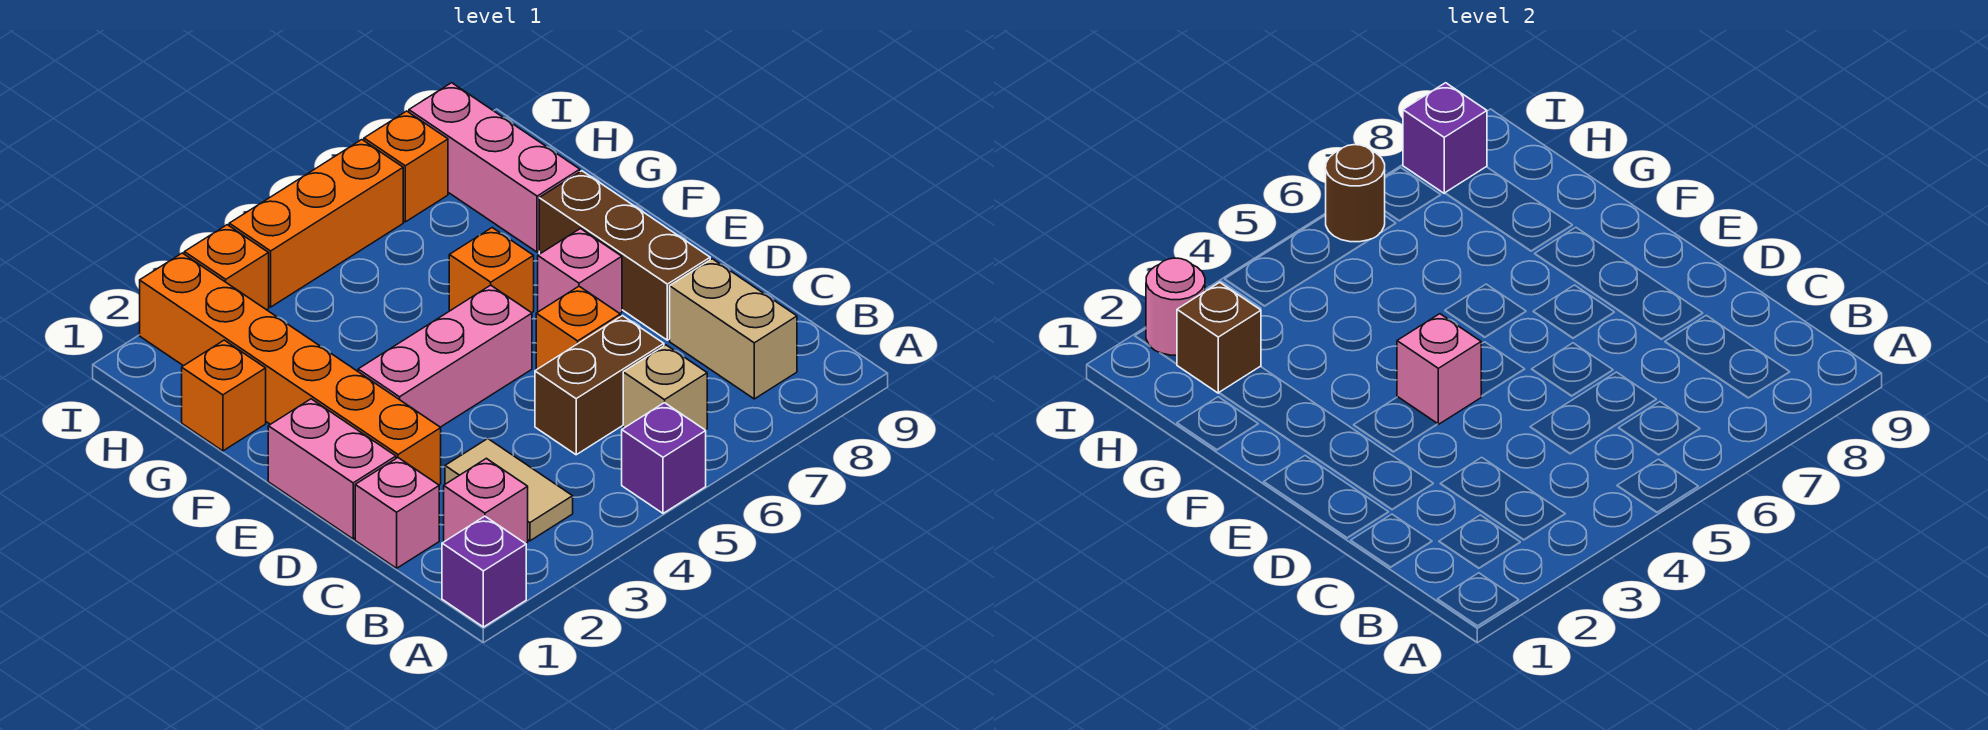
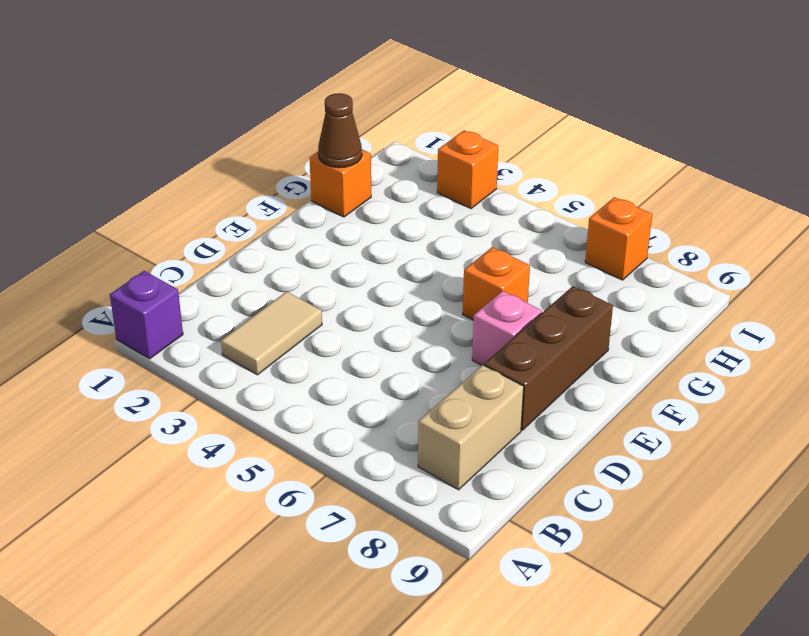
brown cone G1 level 2 -> none
none -> purple brick A5 level 1
none -> pink brick B2 level 1
none -> tan brick B6 level 1

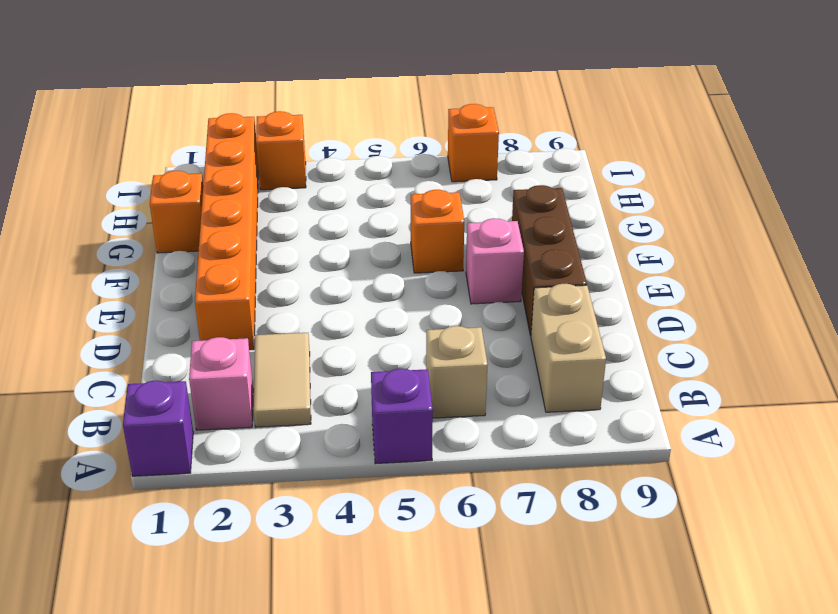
none -> pink brick C1 level 1
none -> brown brick C5:C6 level 1
none -> pink brick D1:E1 level 1

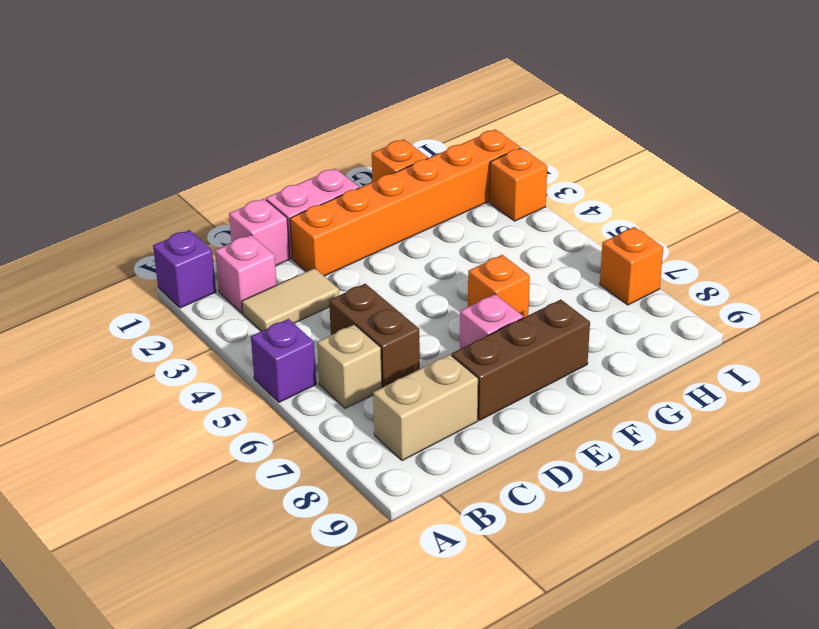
none -> orange brick D6 level 1
none -> pink brick E3:E5 level 1
none -> pink brick G8:I8 level 1

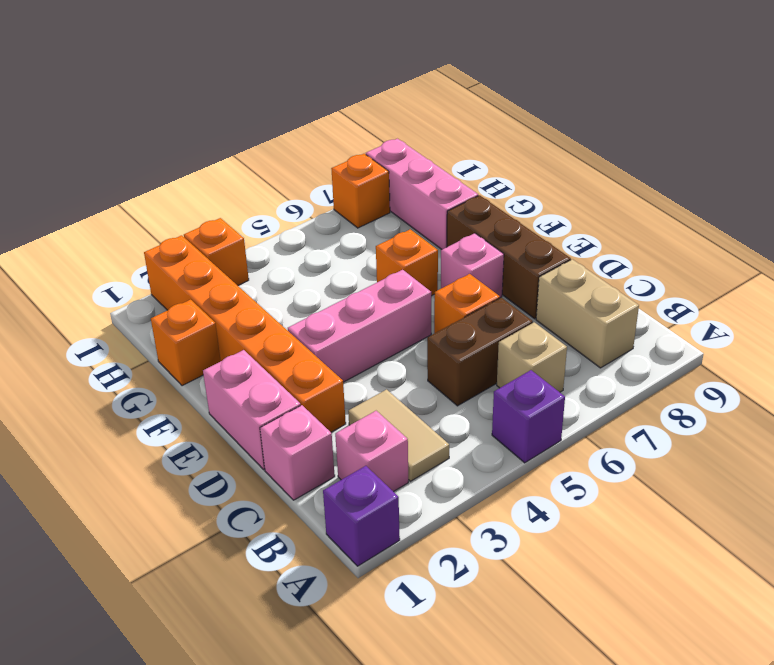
none -> orange brick I4:I6 level 1
none -> pink brick E4 level 2
none -> brown brick H2 level 2

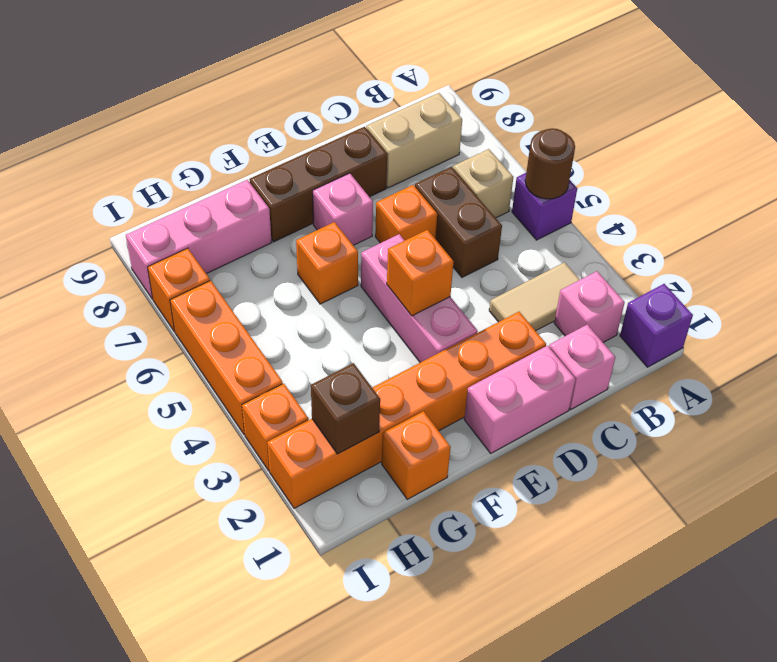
brown round brick A5 level 2 -> brown round brick I6 level 2
orange brick E4 level 2 -> pink brick E4 level 2
none -> pink round brick I2 level 2
none -> purple brick I8 level 2

